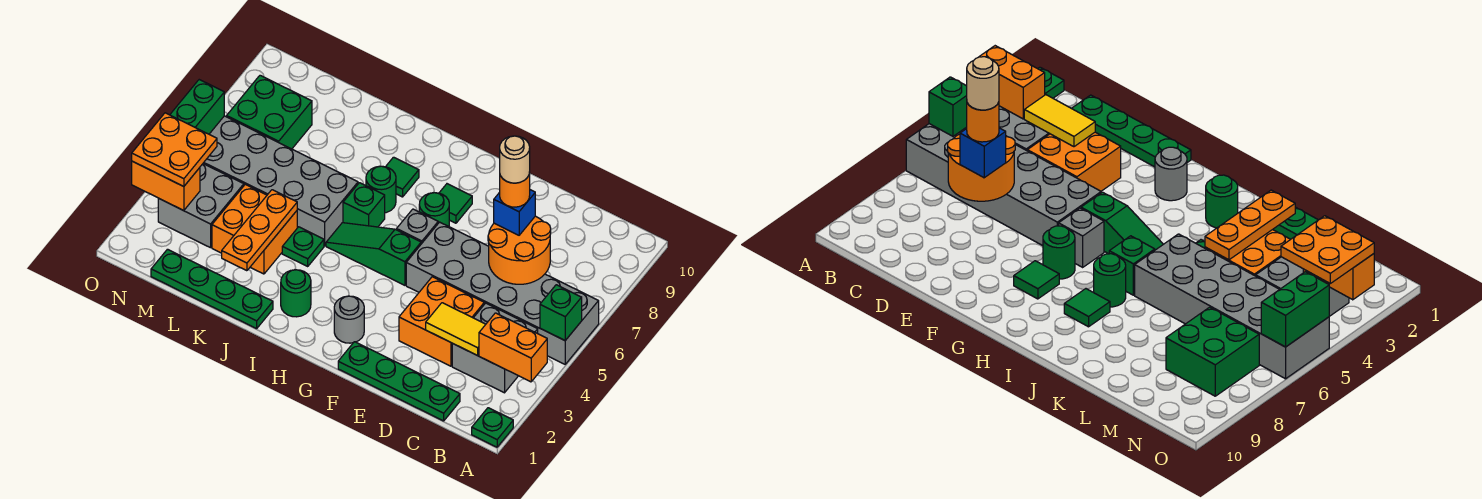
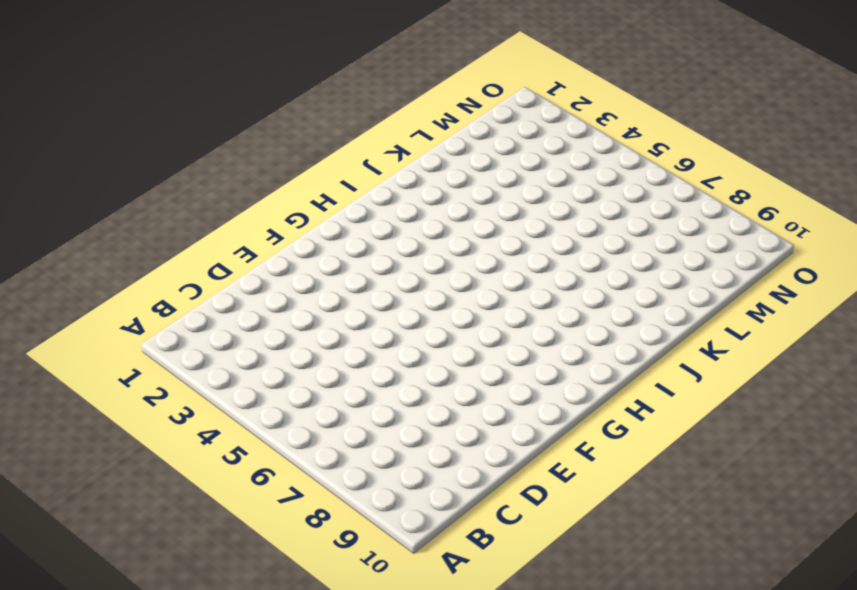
none -> green plate A1 level 1
none -> grey brick A5:F6 level 1
none -> grey brick B3:C4 level 1
none -> green plate C1:F1 level 1

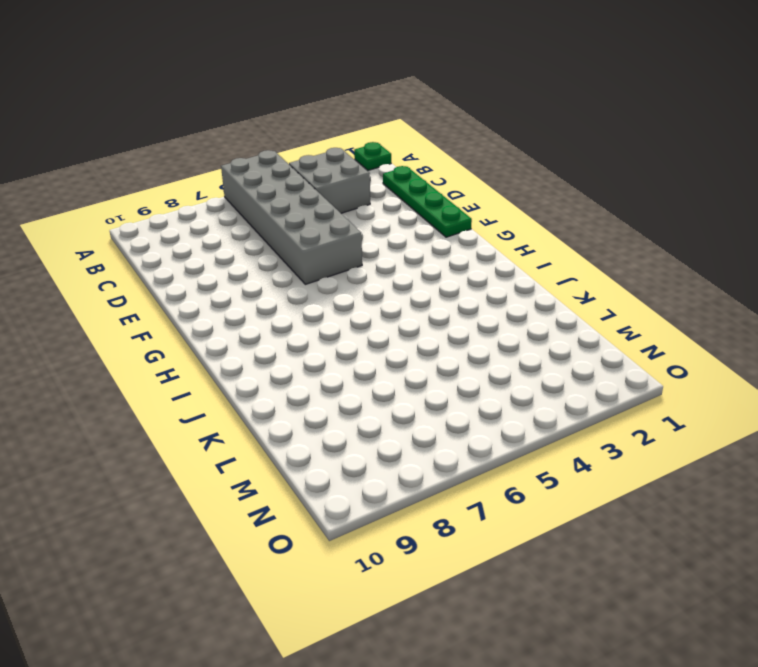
none -> orange brick D3:E4 level 1
none -> grey round brick G2 level 1
none -> green slope G5:I5 level 1 top G
none -> grey brick G6 level 1

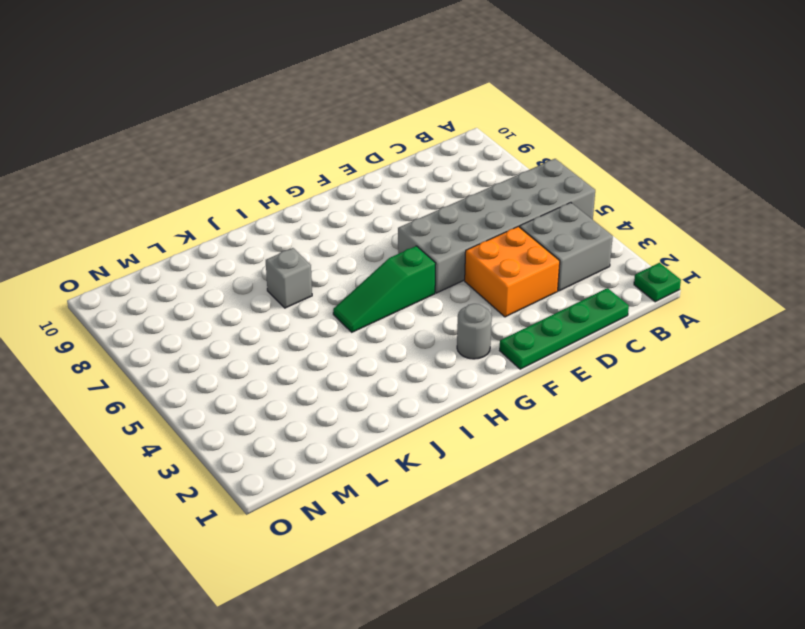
grey brick J7 level 1 -> grey brick G6 level 1
none -> green round brick G7 level 1
none -> green tile G8 level 1
none -> green round brick I2 level 1
none -> green brick I6 level 1

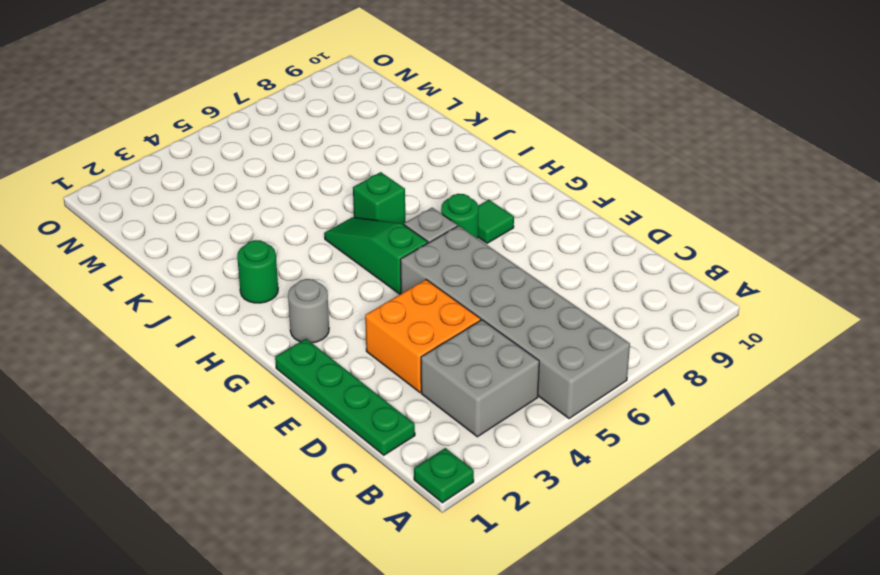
none -> green round brick I7 level 1
none -> green tile I8 level 1
none -> green plate J1:M1 level 1
none -> green plate J4 level 1

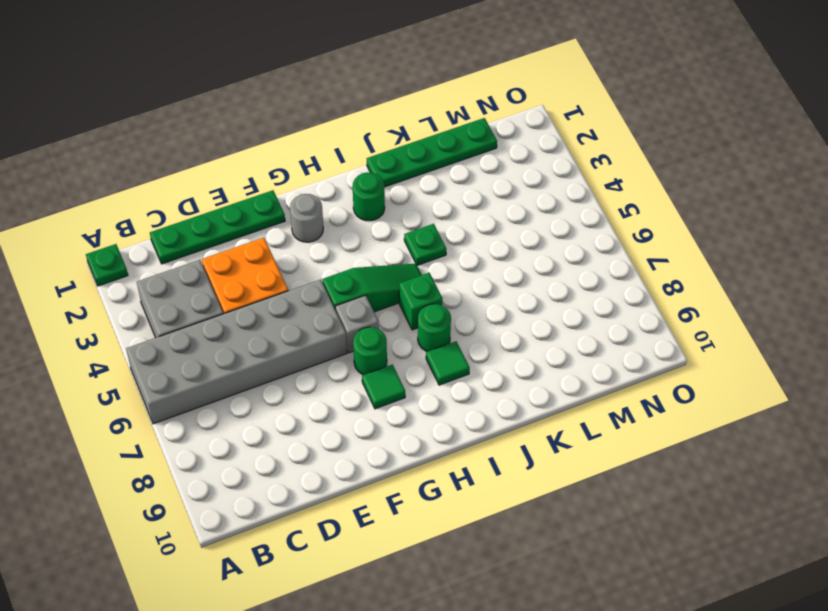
none -> grey brick J5:O6 level 1
none -> orange brick K3:L4 level 1
none -> grey brick M3:N4 level 1
none -> green brick M7:N8 level 1

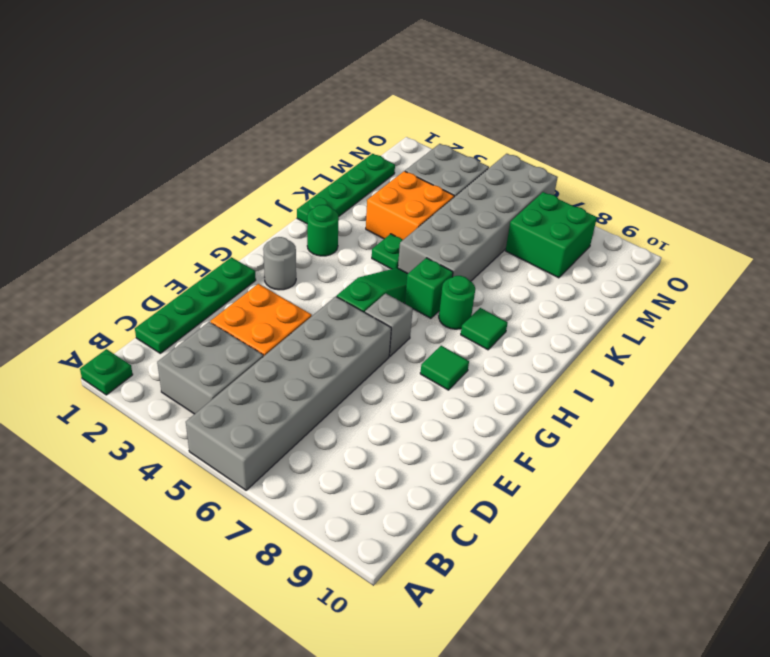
none -> green round brick G7 level 1
none -> orange brick A3:B3 level 2
none -> green brick A5 level 2
none -> yellow tile C3:D3 level 2

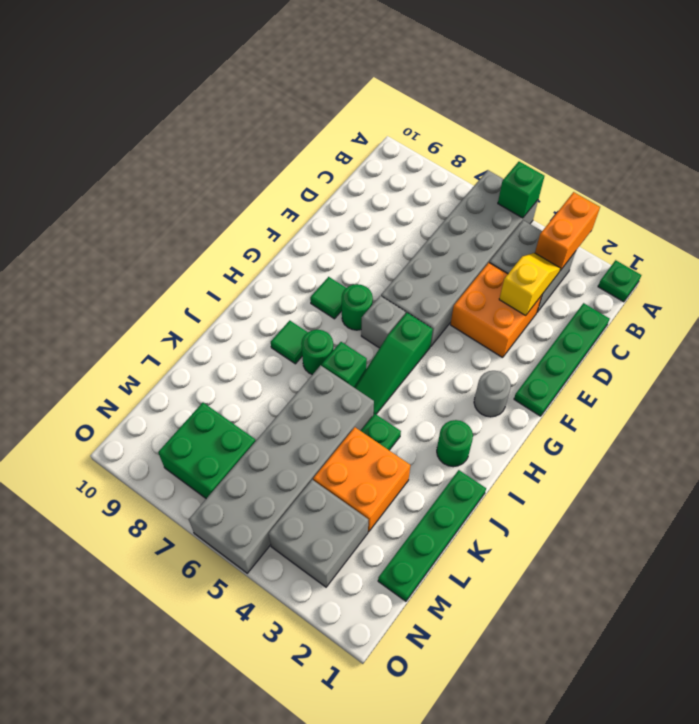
yellow slope C3:D3 level 2 top D -> yellow tile C3:D3 level 2
none -> orange round brick C6:D7 level 2
none -> orange plate K2:K4 level 2
none -> orange brick N3:O3 level 2
none -> green brick O5:O6 level 2

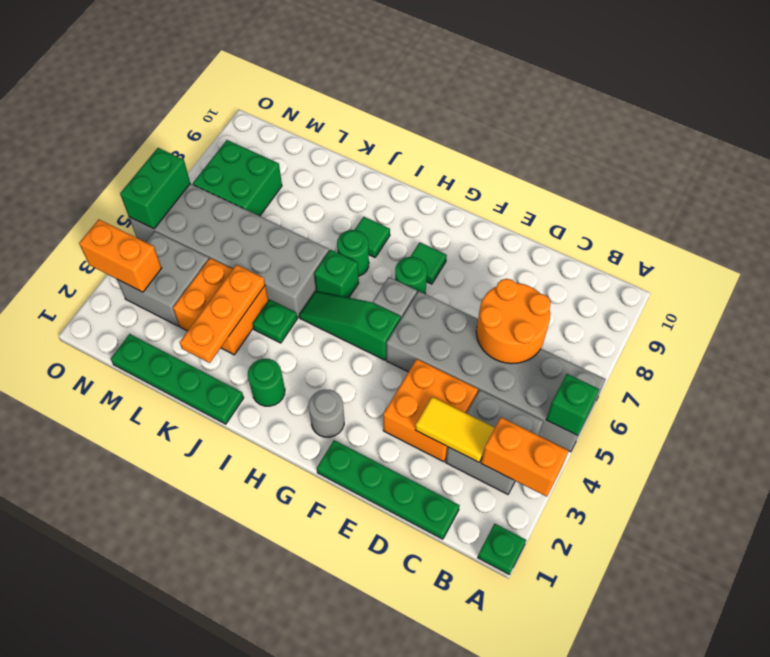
none -> blue brick D7 level 3
none -> orange plate N3:O4 level 3
none -> orange round brick D7 level 4
none -> tan round brick D7 level 5

